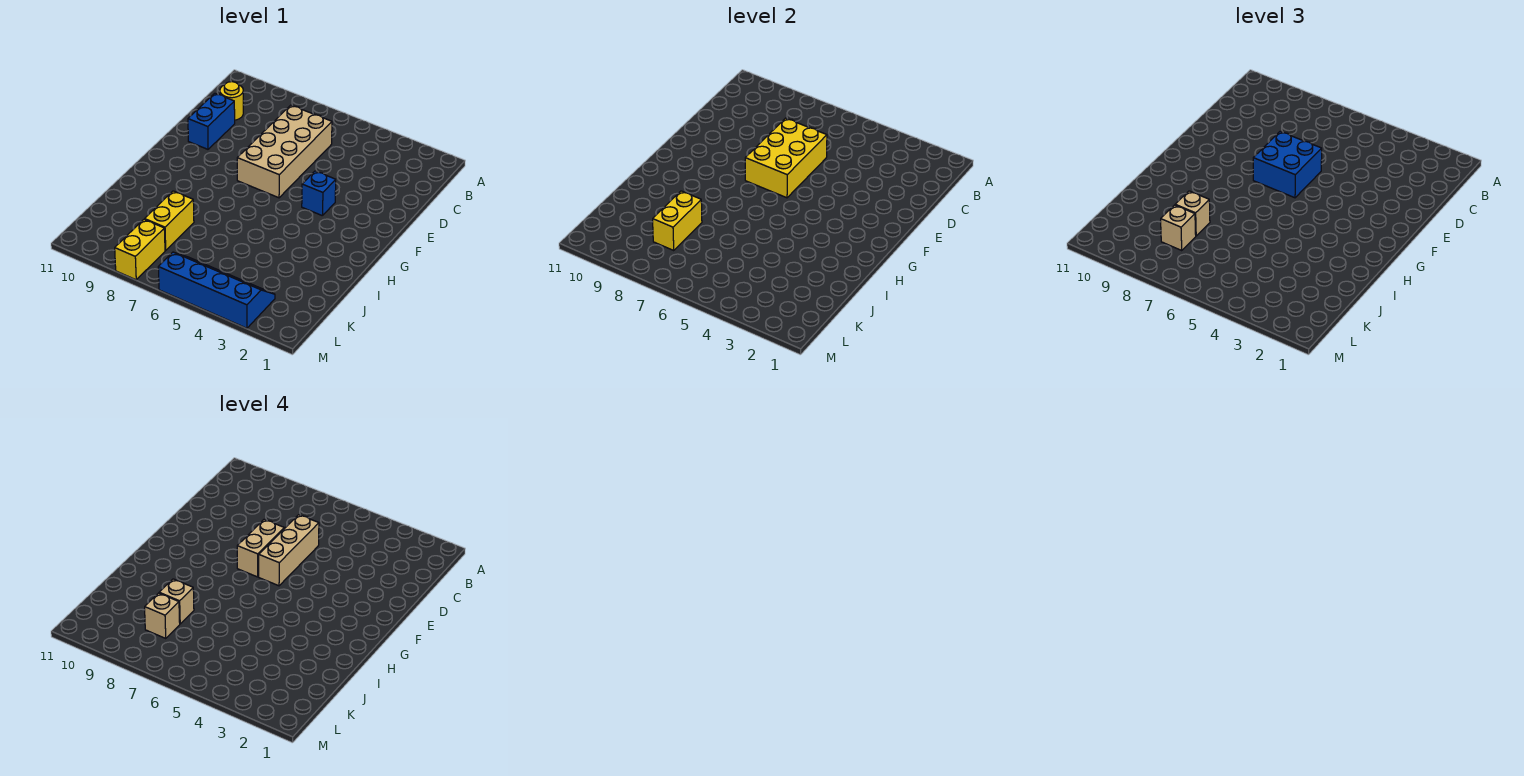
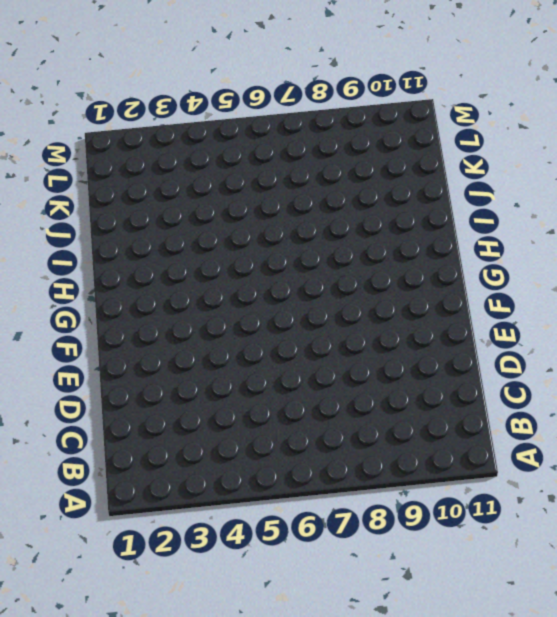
none -> tan brick C6:F7 level 1
none -> yellow round brick C10 level 1
none -> blue brick D10:E10 level 1

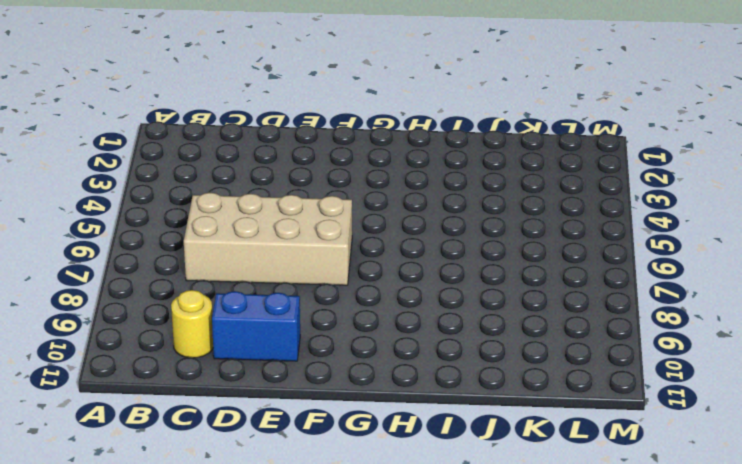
none -> blue brick F4 level 1
none -> yellow brick J8:K8 level 1
none -> blue slope L3:M6 level 1 top M

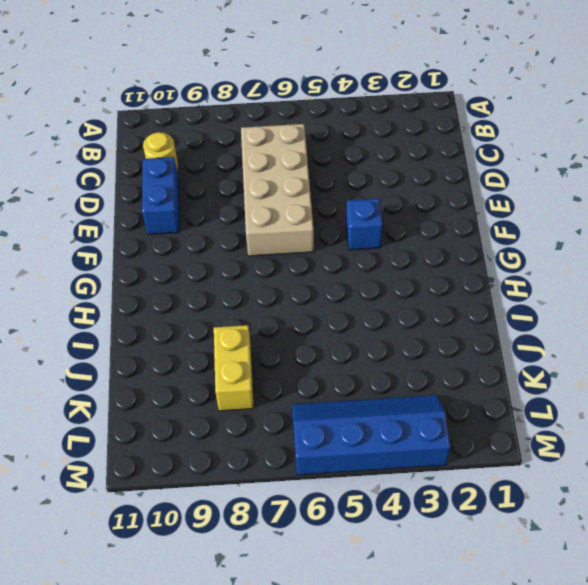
none -> yellow brick L8:M8 level 1
none -> yellow brick D6:F7 level 2
none -> yellow brick J8:K8 level 2

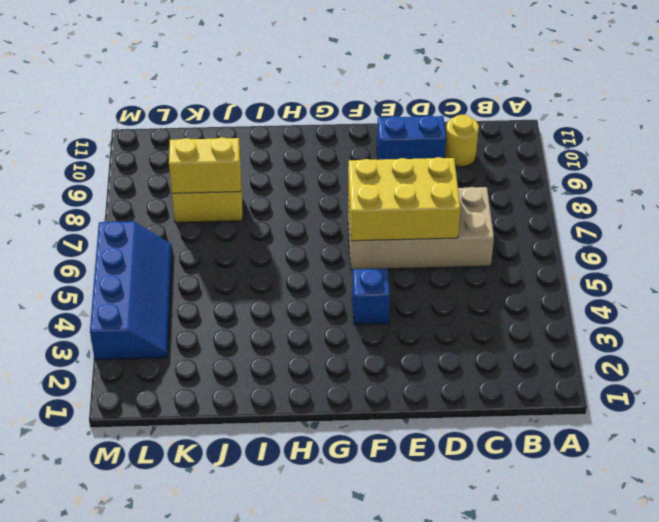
none -> yellow brick L8:M8 level 1
none -> blue brick E6:F7 level 3
none -> tan brick J8 level 3

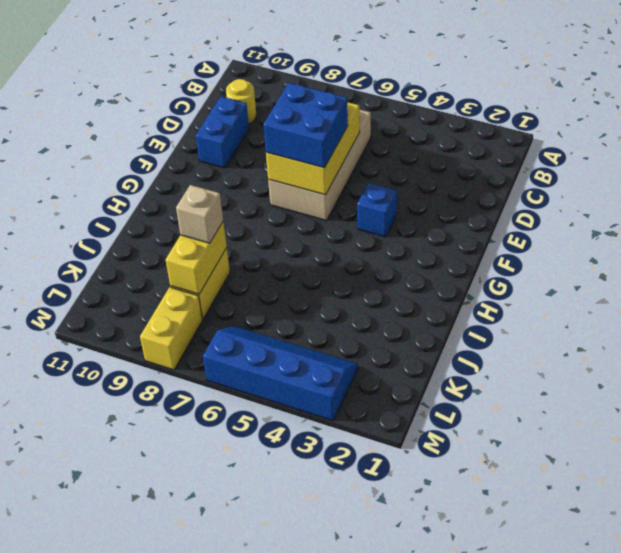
none -> tan brick K8 level 3
none -> tan brick D6:F6 level 4
none -> tan brick E7:F7 level 4

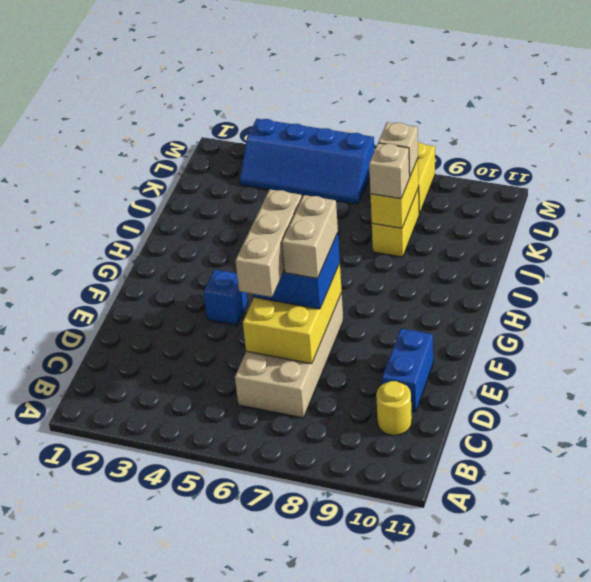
none -> tan brick J8 level 4
none -> tan brick K8 level 4

